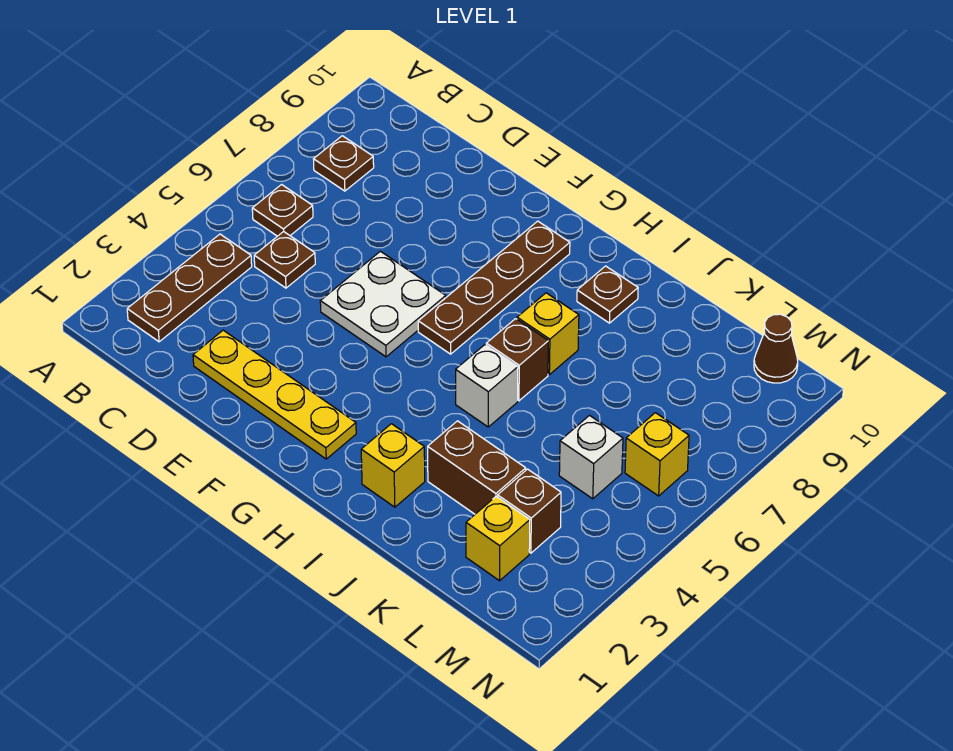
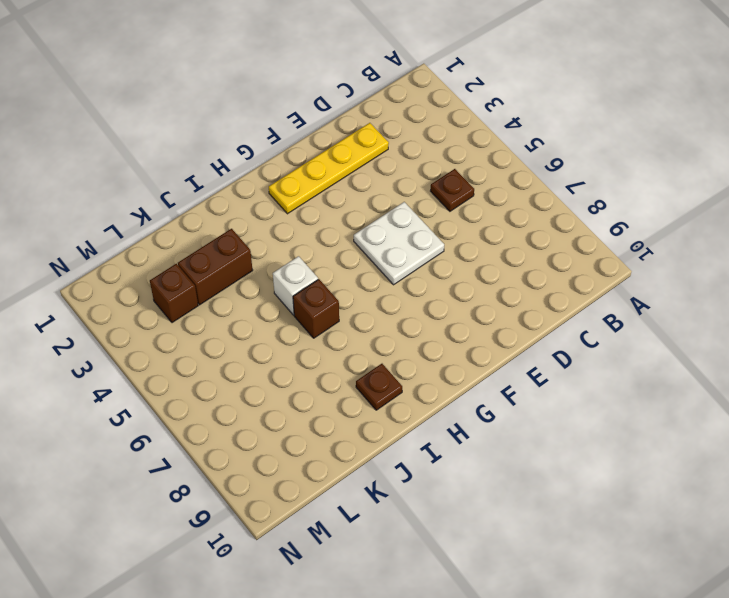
none -> brown plate B2:B4 level 1
none -> brown plate B6 level 1
none -> brown plate B8 level 1

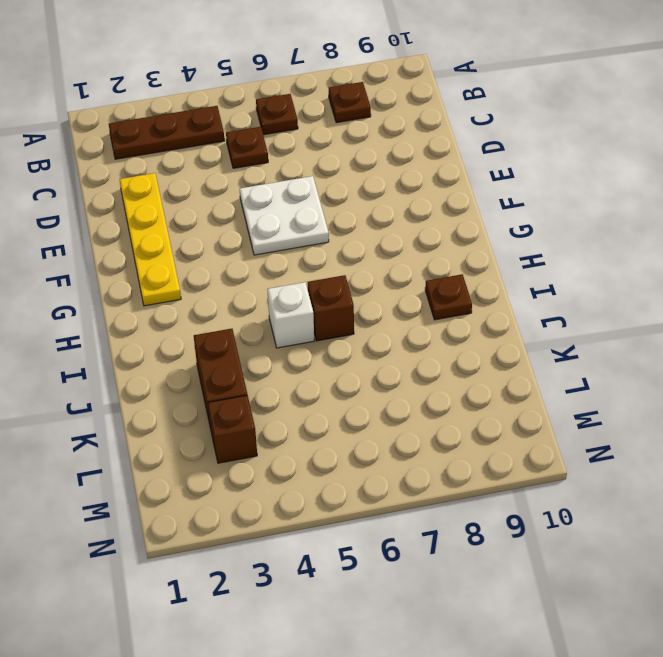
none -> brown plate G6:G9 level 1
none -> yellow brick I2 level 1
none -> yellow brick I7 level 1

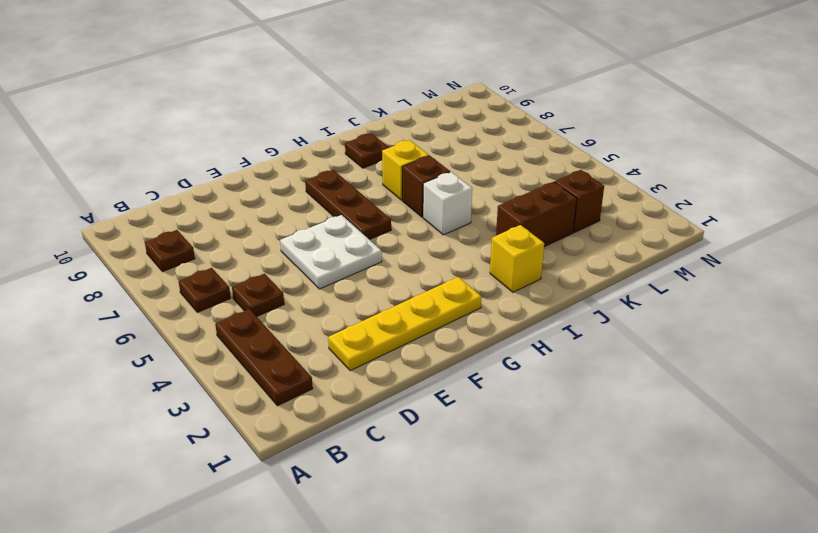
brown plate G6:G8 level 1 -> brown plate G6:G9 level 1
none -> yellow brick L2 level 1
none -> white brick L5 level 1
none -> yellow brick M6 level 1

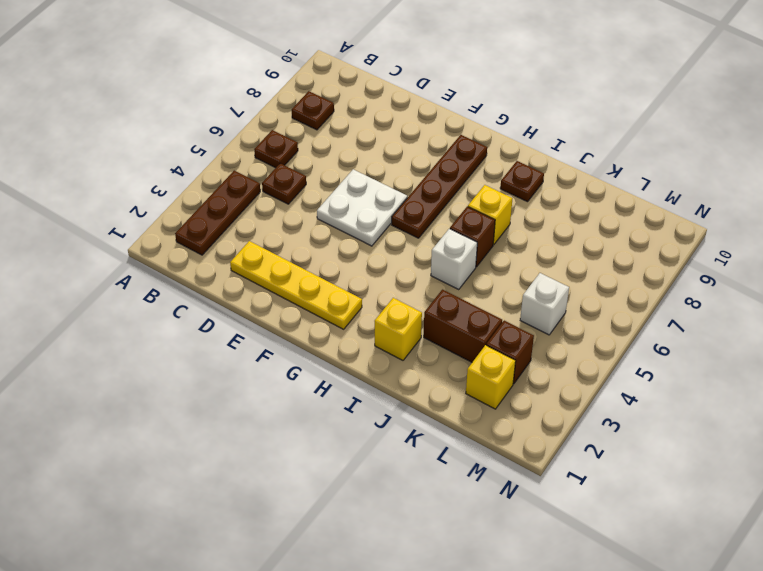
none -> yellow brick M6 level 1
none -> brown cone M10 level 1

